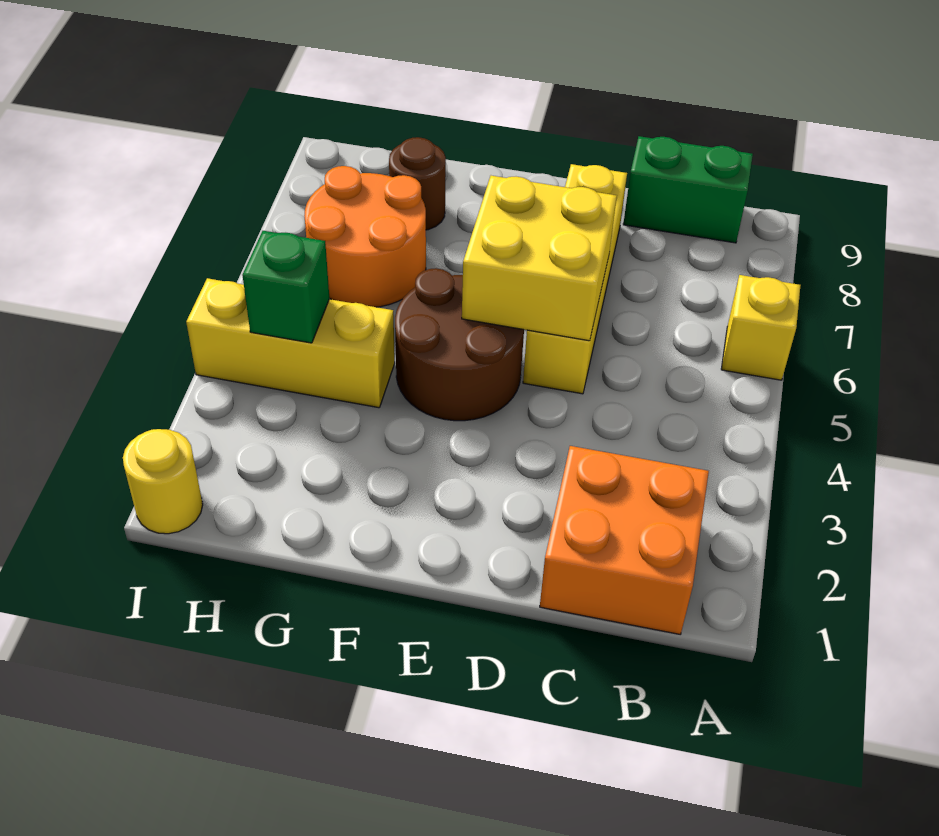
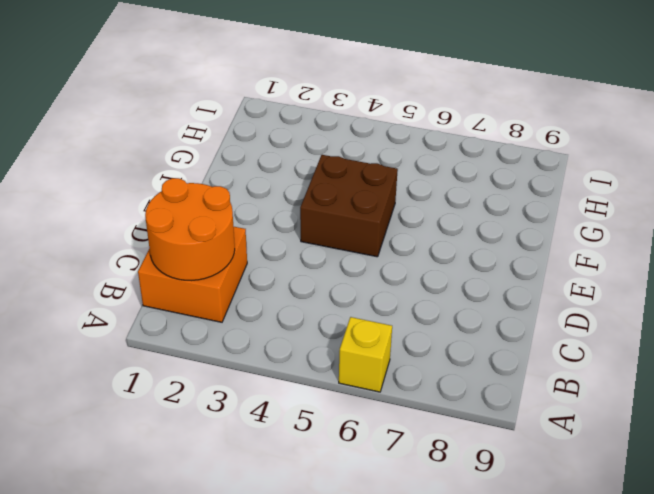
orange round brick B1:C2 level 2 -> orange round brick G6:H7 level 1
brown brick E4:F5 level 1 -> brown round brick E4:F5 level 1
none -> green brick B9:C9 level 1
none -> yellow brick D5:D8 level 1

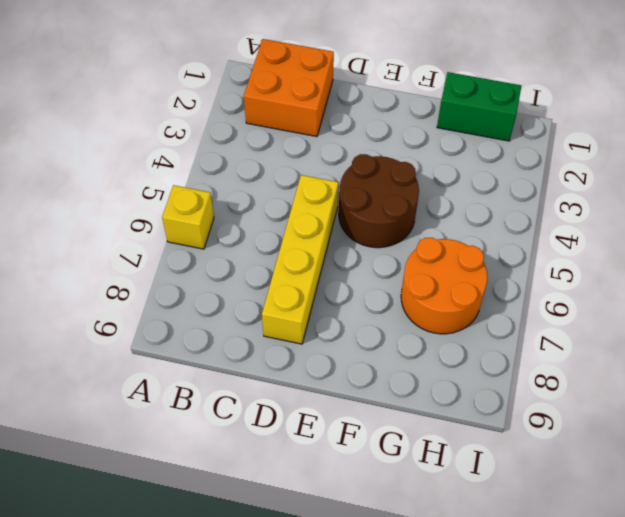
green brick G1:H1 level 1 -> green brick B9:C9 level 1
none -> yellow brick G4:I4 level 1
none -> brown round brick G8 level 1

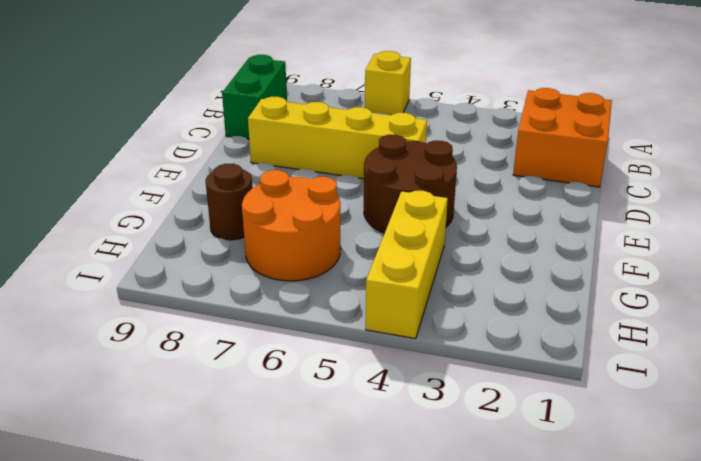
none -> yellow round brick I1 level 1
none -> yellow brick D5:E6 level 2

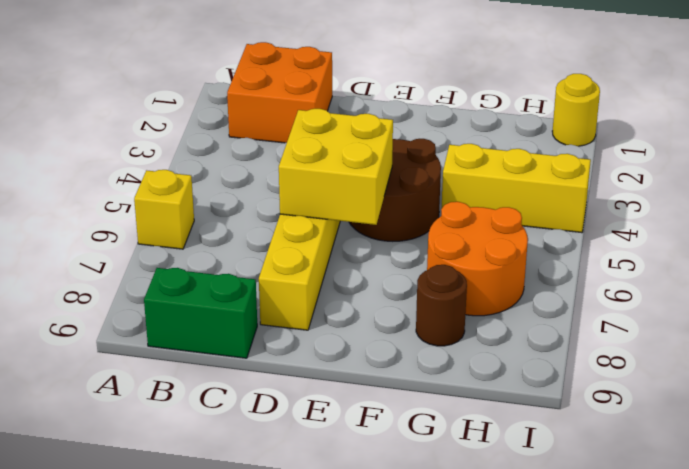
none -> green brick H4 level 2

